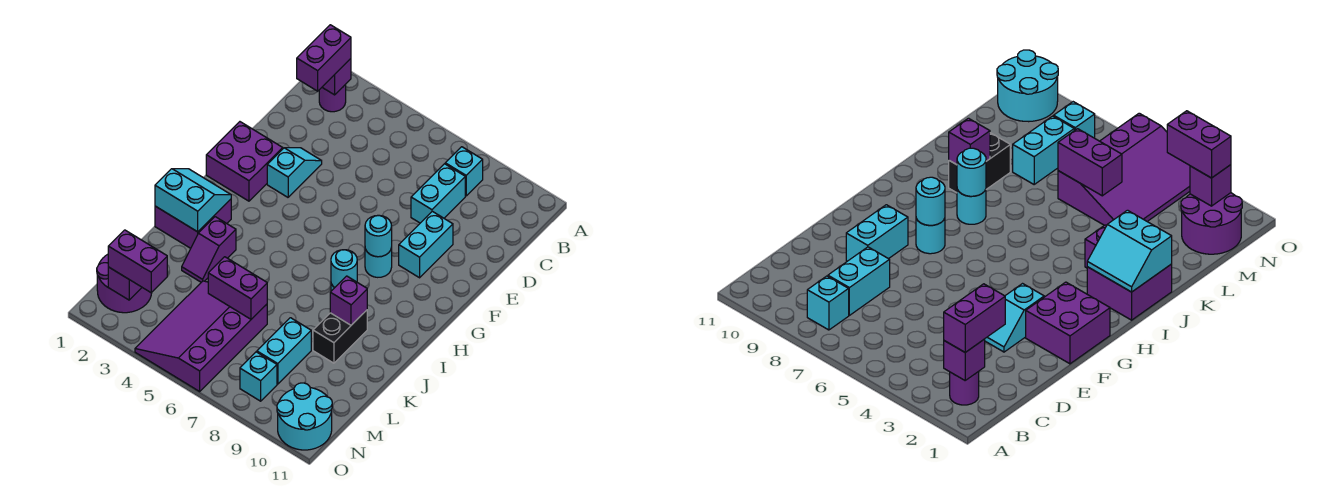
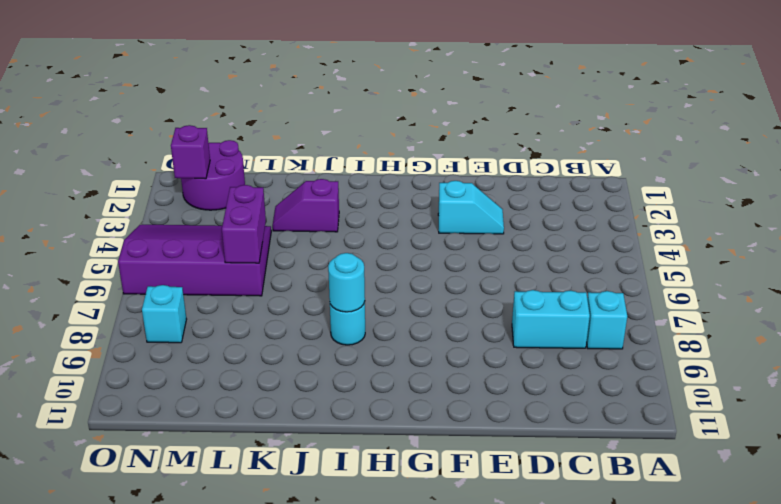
none -> purple round brick B2 level 1
none -> cyan brick E9:F9 level 1
none -> purple brick F1:G2 level 1

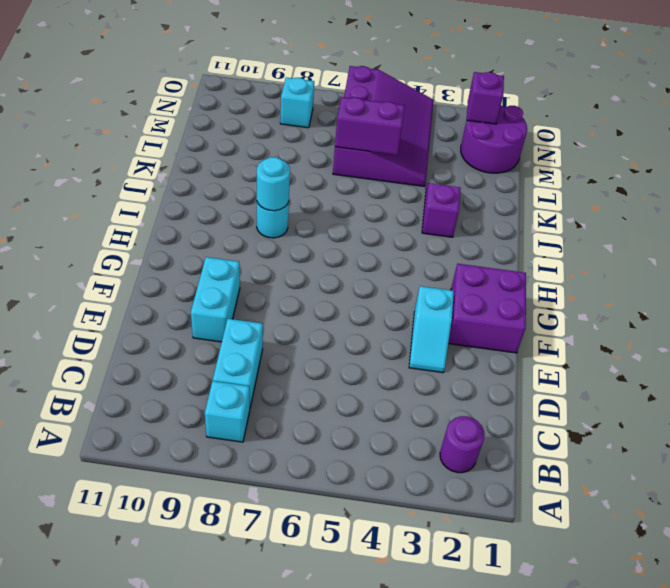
none -> cyan round brick G8 level 1
none -> purple brick I1:J2 level 1
none -> black brick J9:K9 level 1

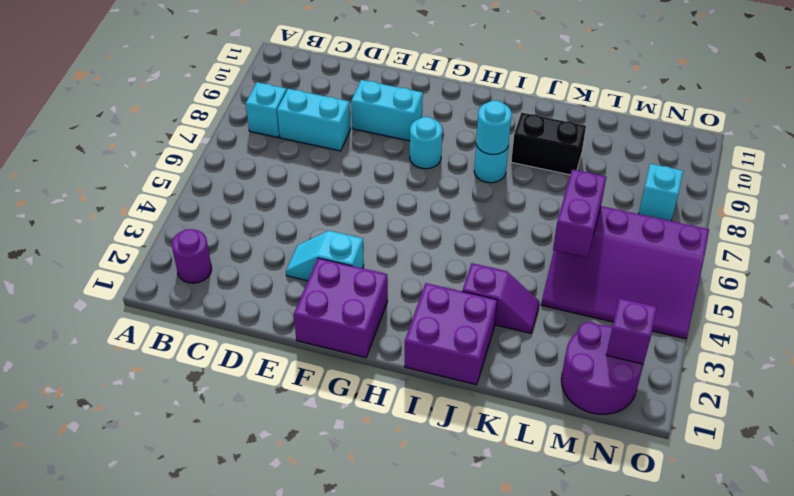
none -> cyan brick L8:M8 level 1
none -> cyan round brick N10:O11 level 1
none -> purple brick B2 level 2

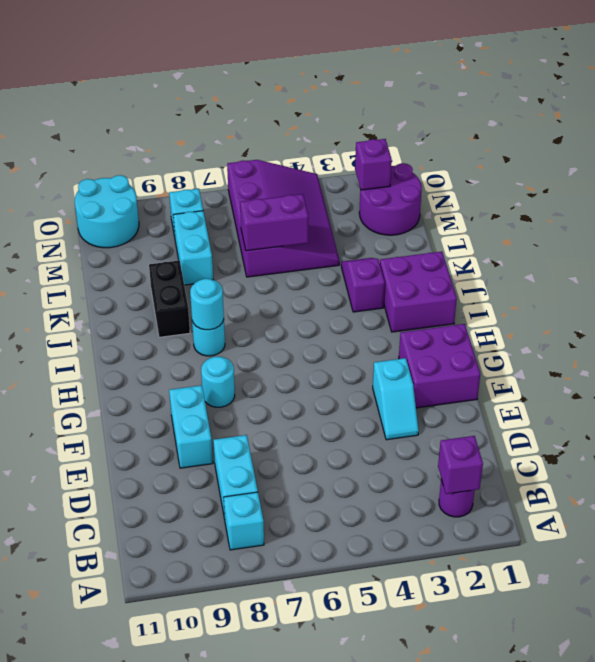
none -> cyan round brick G8 level 2
none -> cyan slope I1:J2 level 2 top J
none -> purple brick J9 level 2

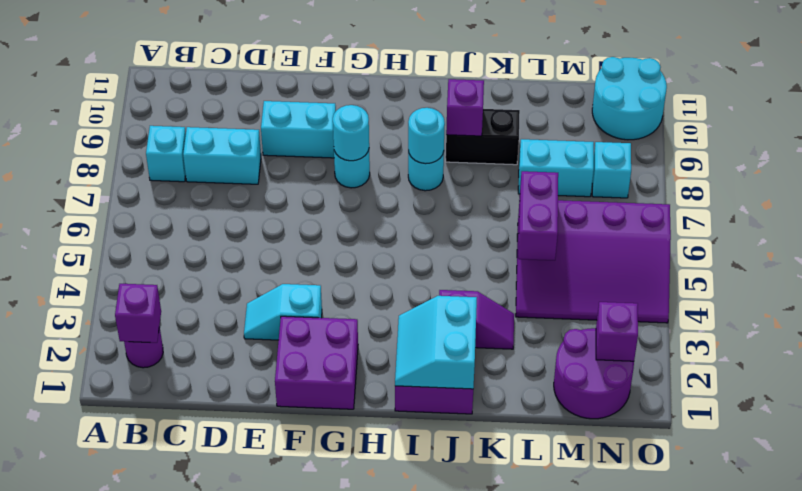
none -> purple brick B2:C2 level 3
none -> purple brick N2:N3 level 3

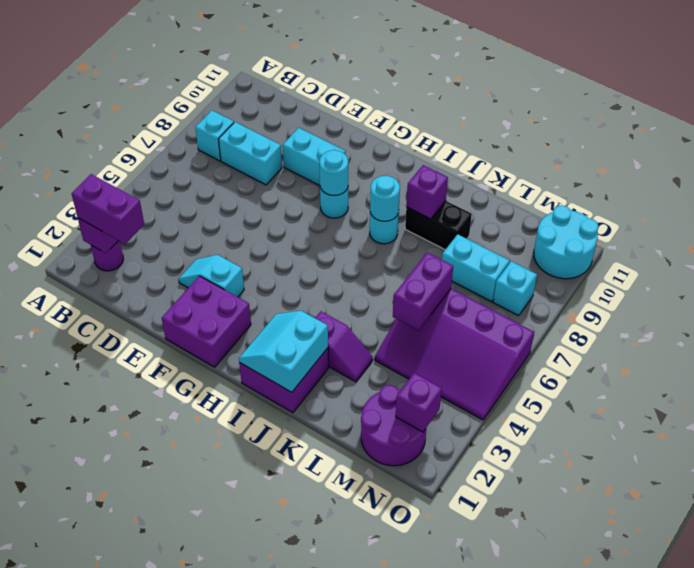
none -> purple brick N2:N3 level 3

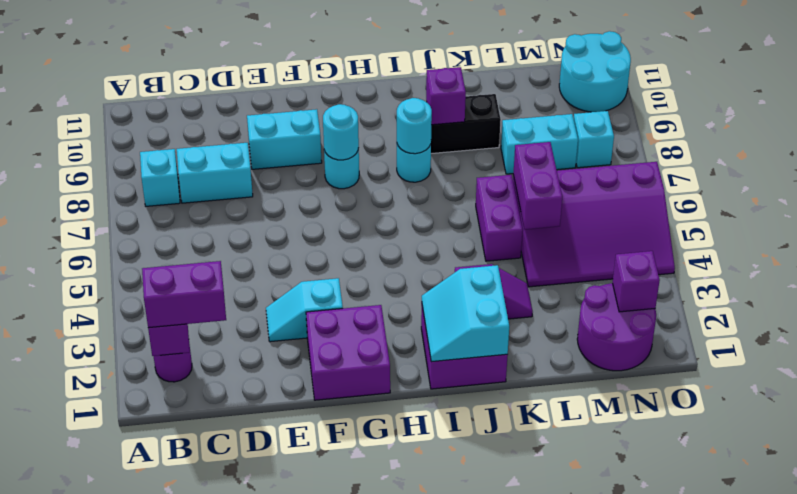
purple brick K5:K6 level 1 -> purple brick N2:N3 level 3

